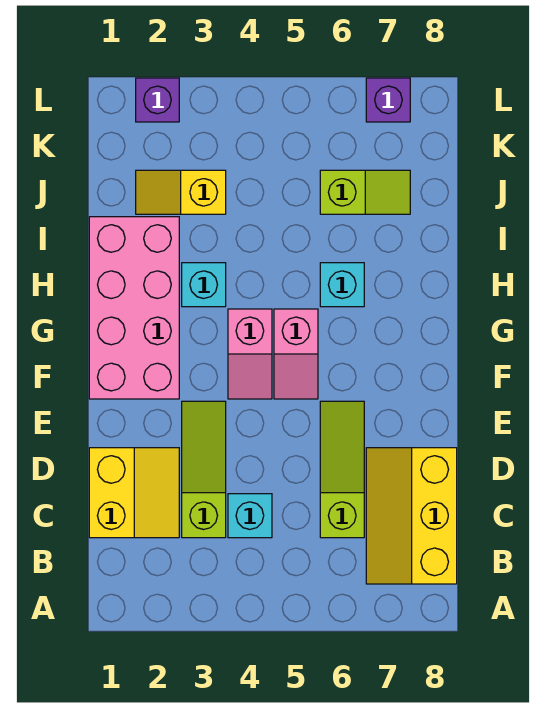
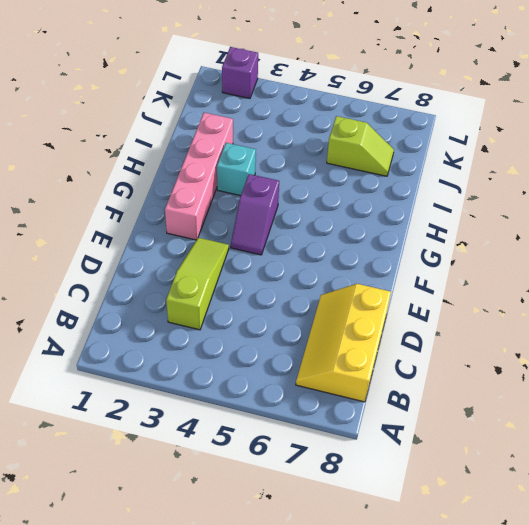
pink brick F2:I2 level 1 -> pink brick F1:I2 level 1
purple slope F4:G4 level 1 top G -> pink slope F4:G4 level 1 top G
none -> yellow slope C1:D2 level 1 top 1
none -> cyan brick C4 level 1
none -> lime slope C6:E6 level 1 top C

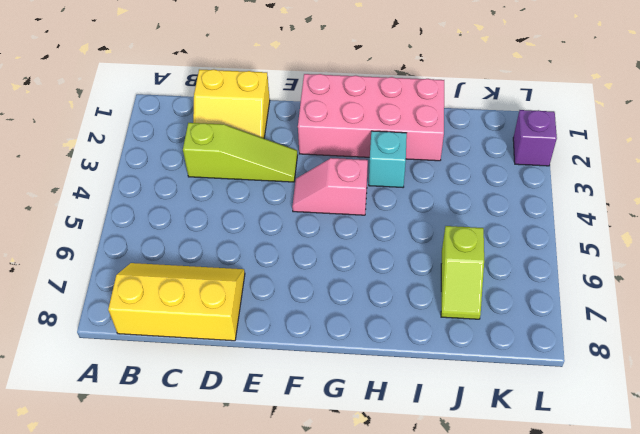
none -> cyan brick C4 level 1
none -> lime slope C6:E6 level 1 top C
none -> pink slope F5:G5 level 1 top G

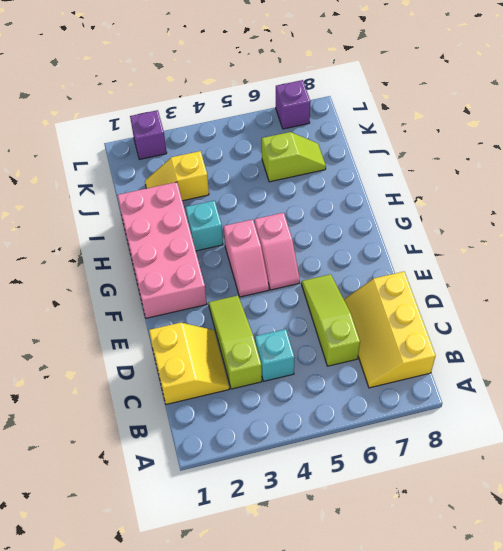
none -> cyan brick H6 level 1

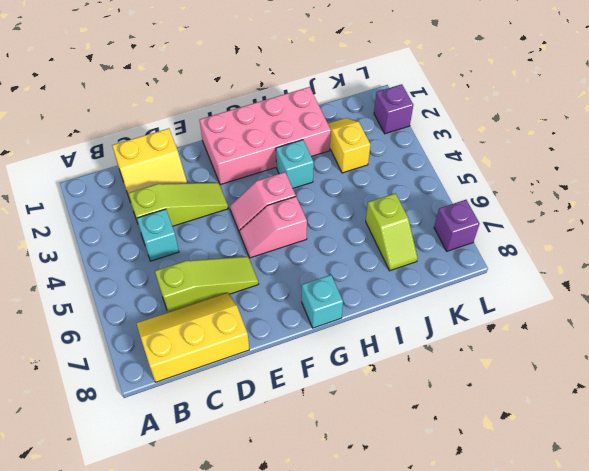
cyan brick G8 level 1 -> cyan brick H6 level 1

